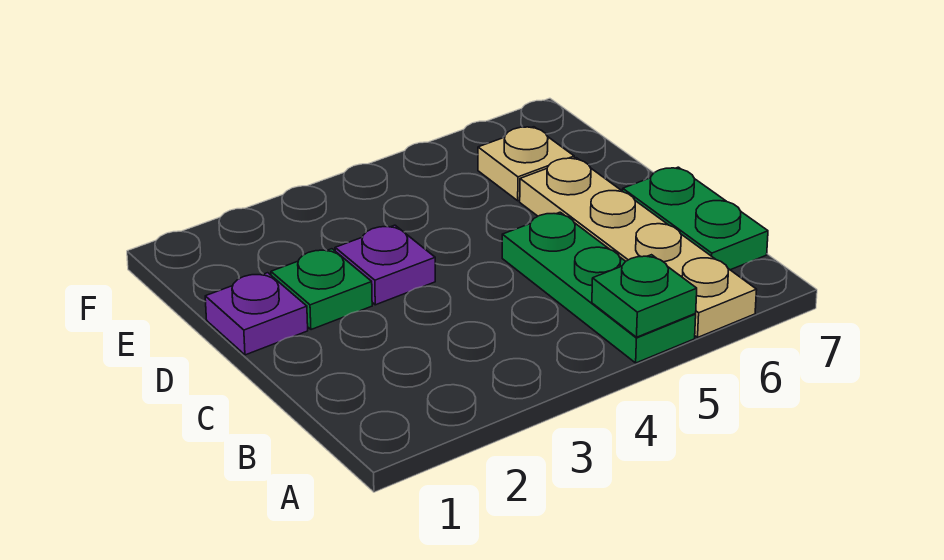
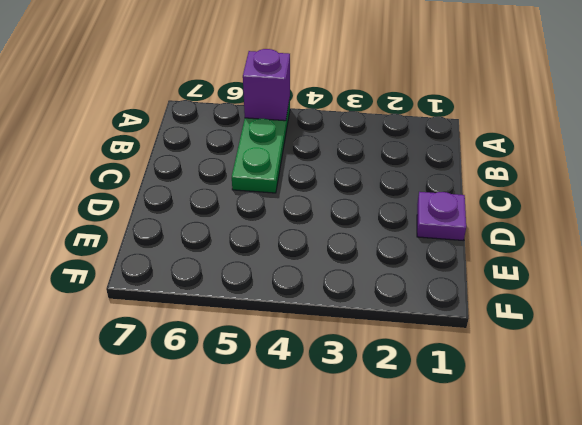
purple brick A5 level 2 -> green plate A5 level 2
none -> tan plate A6:D6 level 1
none -> green plate B7:C7 level 1

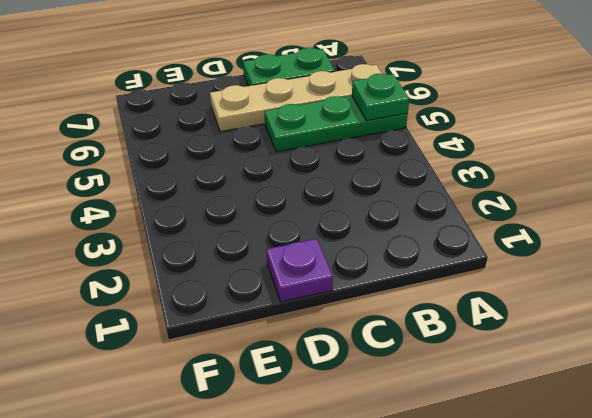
none -> green plate D2 level 1
none -> purple plate D3 level 1

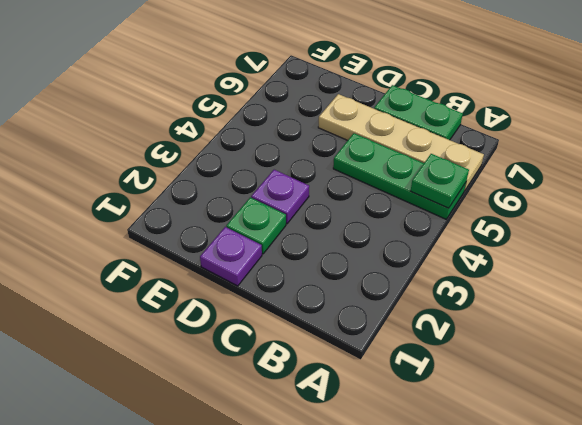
none -> tan plate E6 level 1

